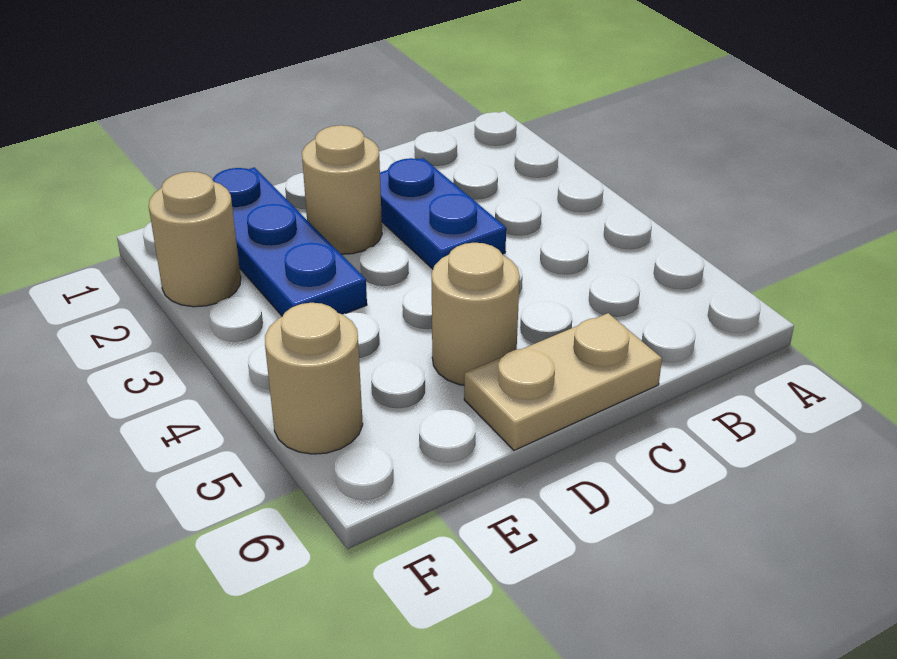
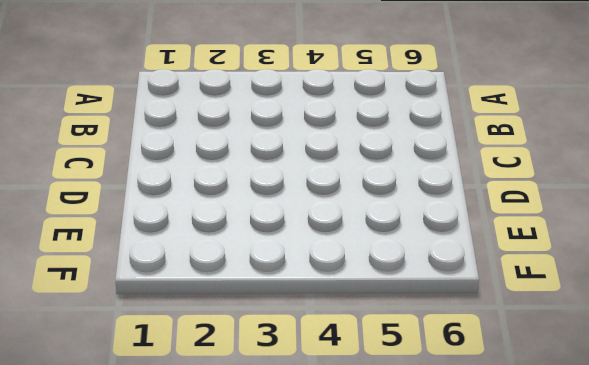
none -> blue plate C2:C3 level 1
none -> tan plate C6:D6 level 1

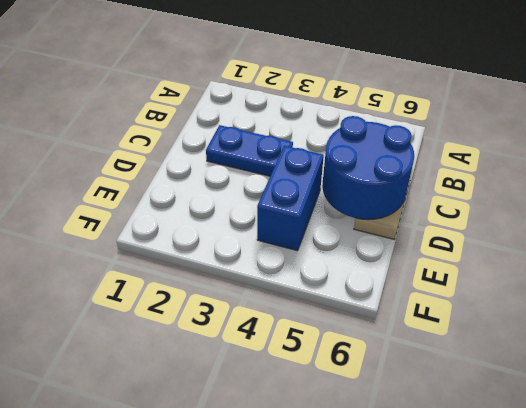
blue round brick C5:D6 level 2 -> none
blue brick D4:E4 level 1 -> none
none -> tan round brick D2 level 1
none -> tan round brick D5 level 1

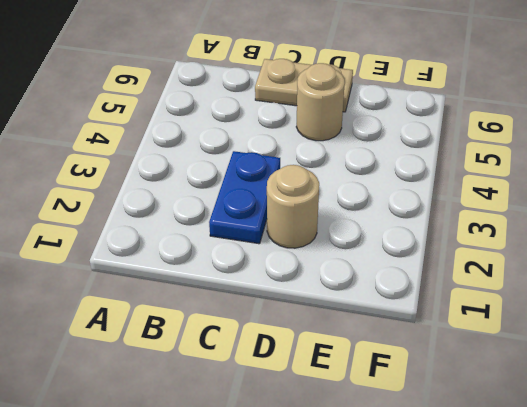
none -> blue plate E1:E3 level 1
none -> tan round brick F2 level 1

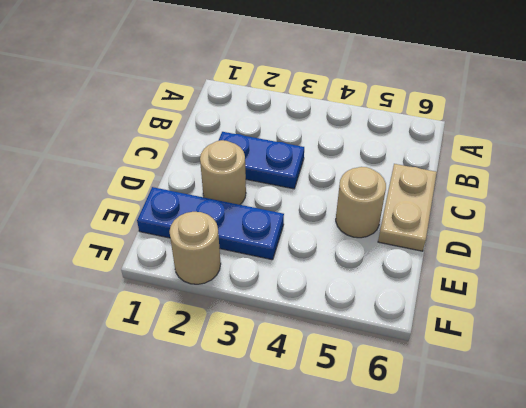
none -> tan round brick F5 level 1

